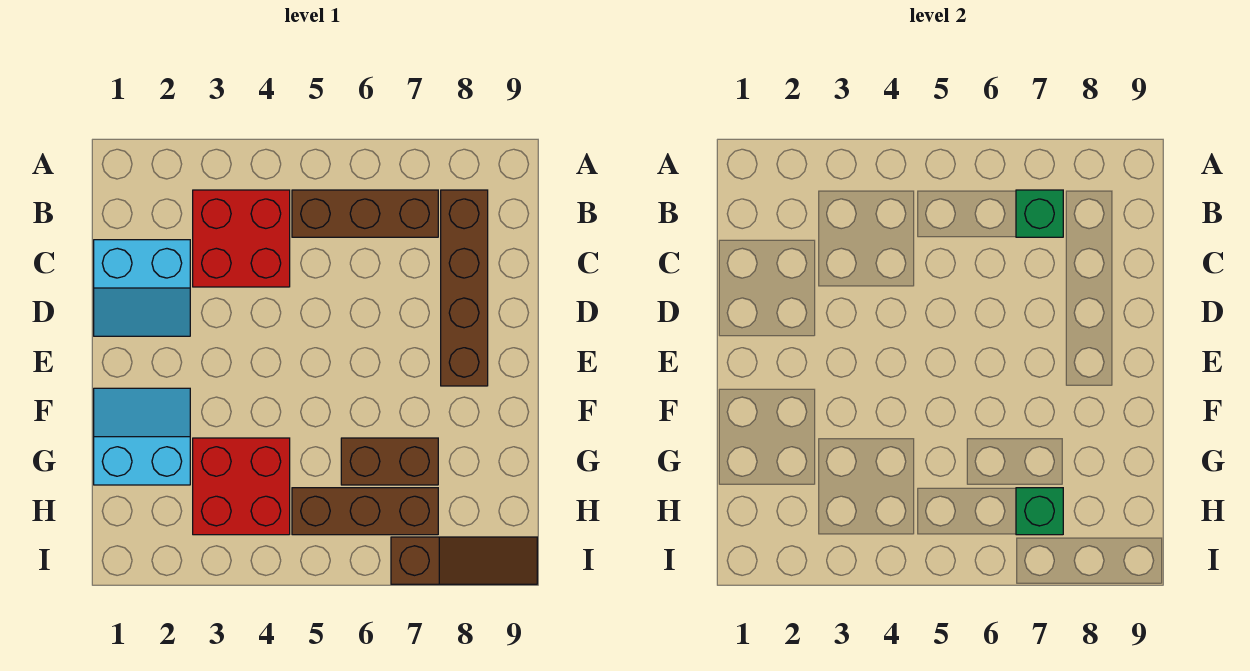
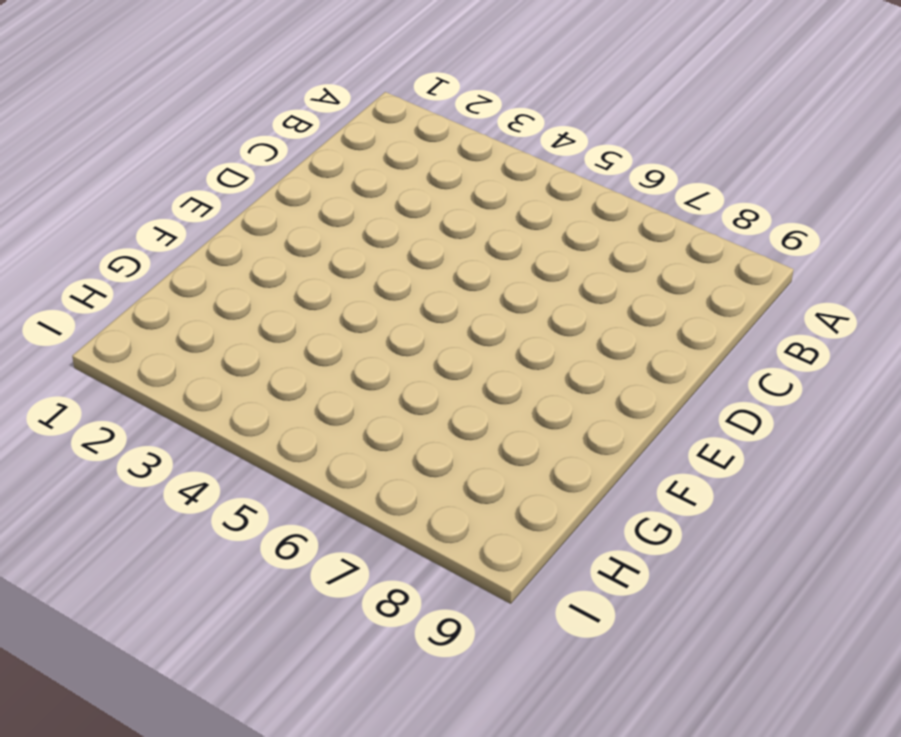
none -> red brick B3:C4 level 1
none -> brown brick B5:B7 level 1

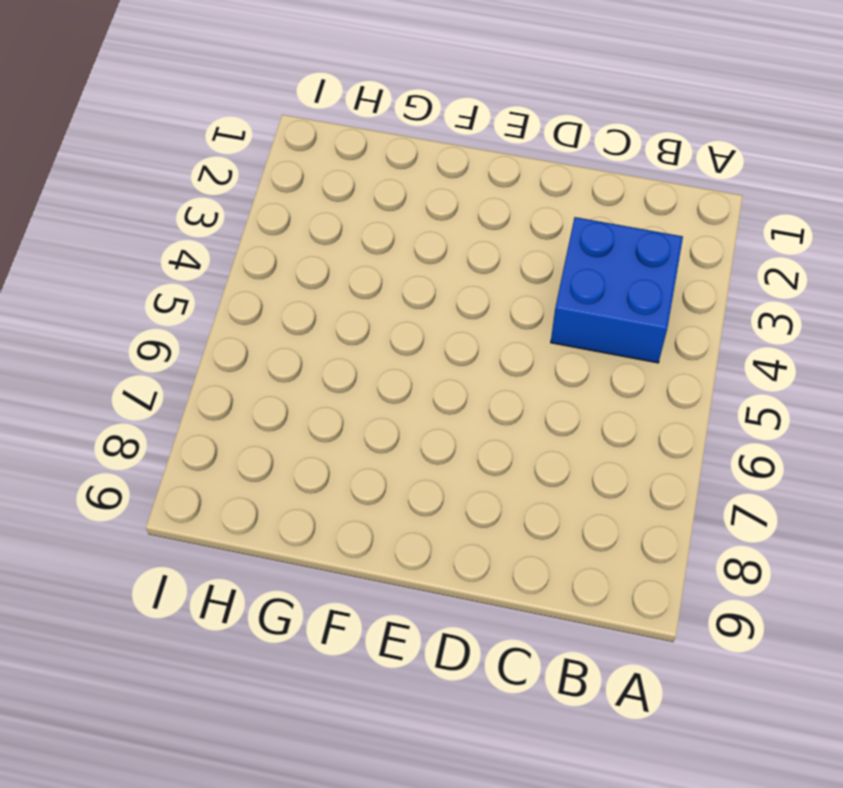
blue brick B3:C4 level 1 -> red brick B3:C4 level 1
none -> brown brick B5:B7 level 1
none -> brown brick B8:E8 level 1

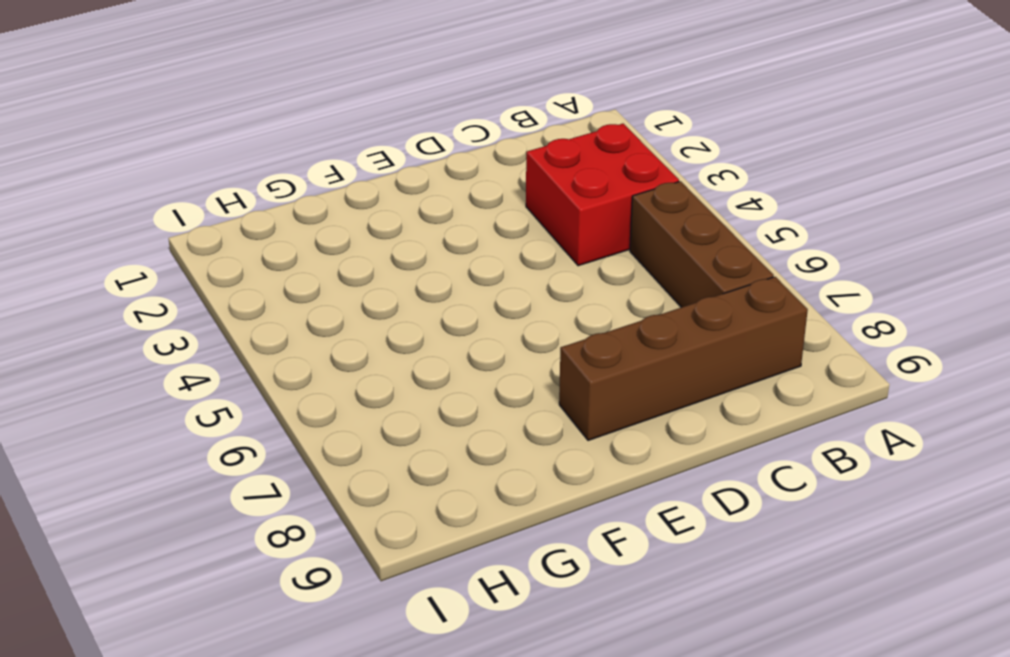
none -> cyan slope C1:D2 level 1 top C
none -> cyan slope F1:G2 level 1 top G

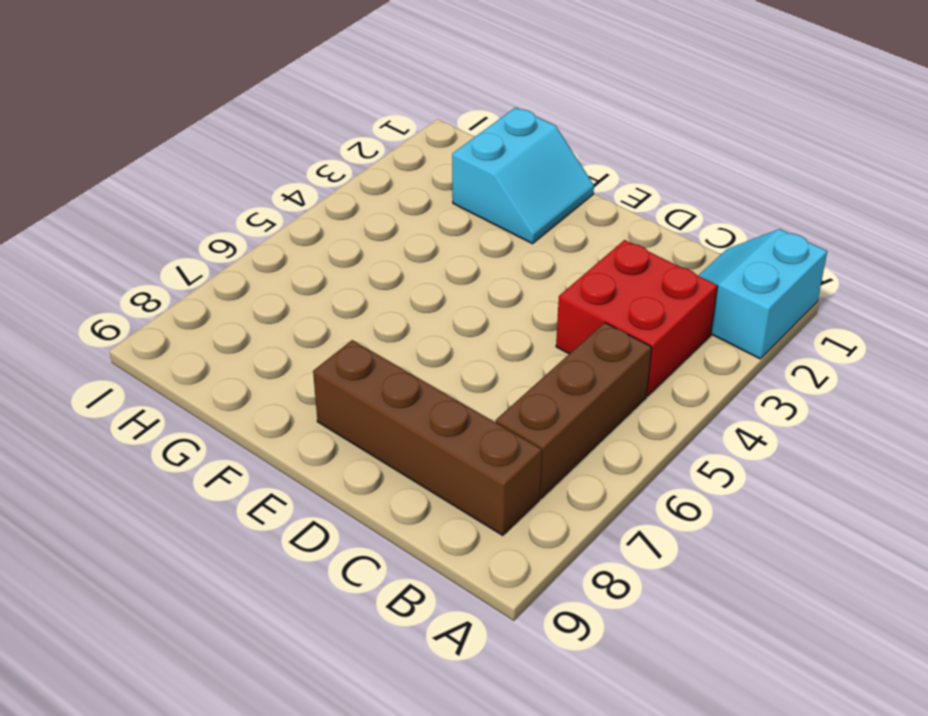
cyan slope A1:B2 level 1 top A -> cyan slope C1:D2 level 1 top C
none -> red brick G3:H4 level 1
none -> brown brick G6:G7 level 1

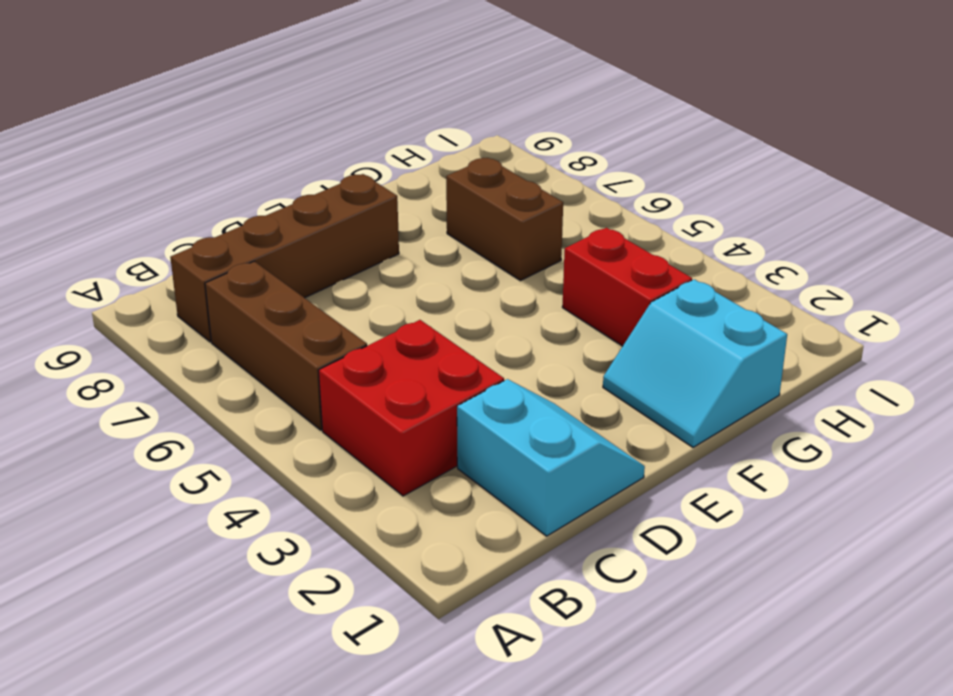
red brick G3:G4 level 1 -> red brick G3:H4 level 1
none -> brown brick H5:H7 level 1
none -> brown slope I7:I9 level 1 top 7

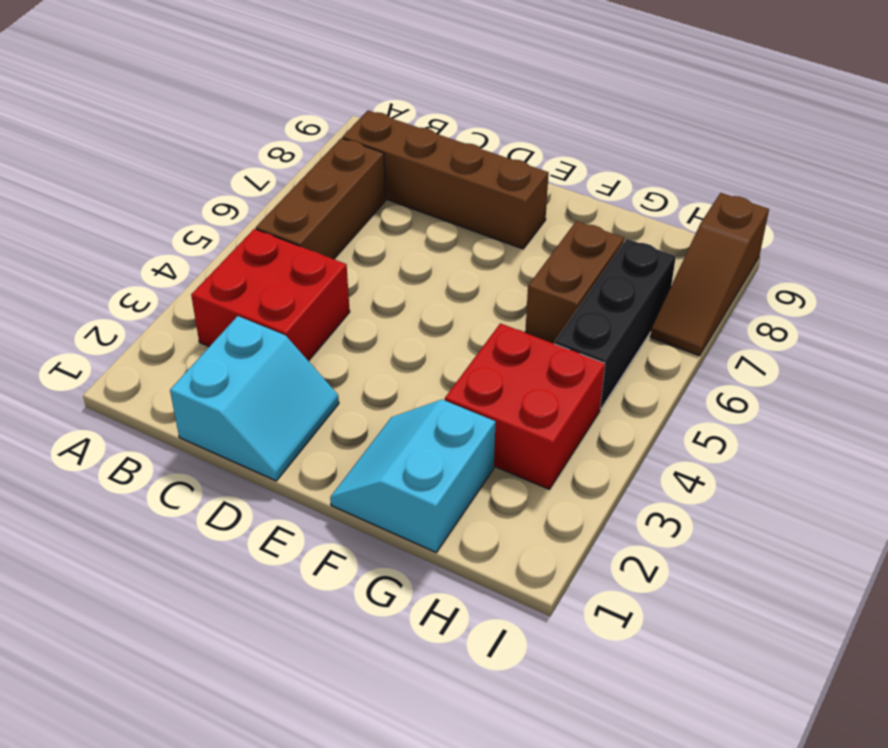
black brick H5:H7 level 1 -> brown brick H5:H7 level 1
brown slope I7:I9 level 1 top 9 -> brown slope I7:I9 level 1 top 7
none -> green brick B7 level 2
none -> green brick H7 level 2

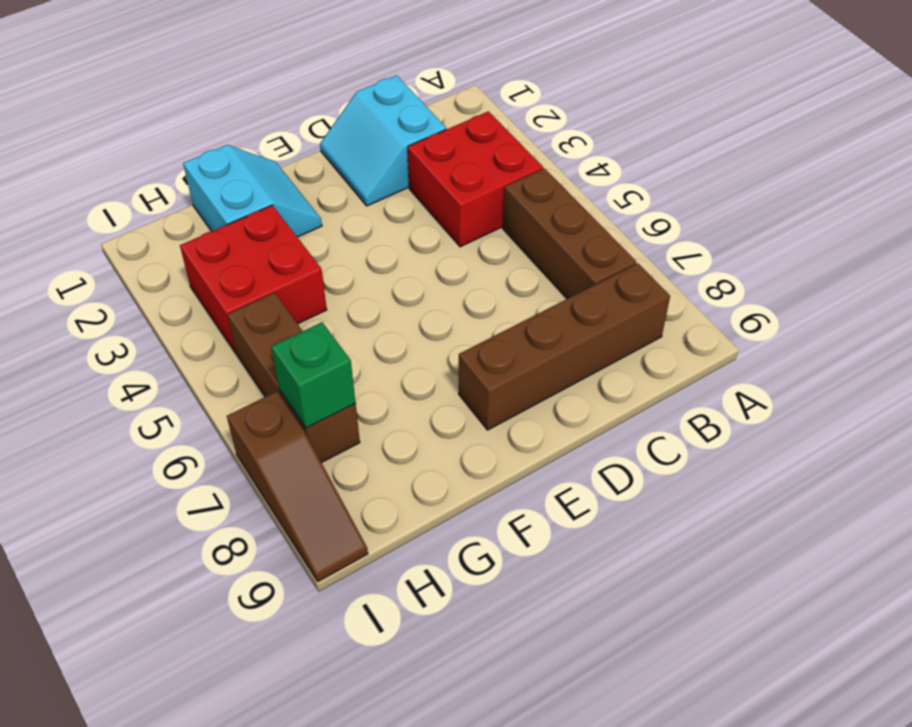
none -> brown brick G6:G7 level 1
none -> green brick B7 level 2

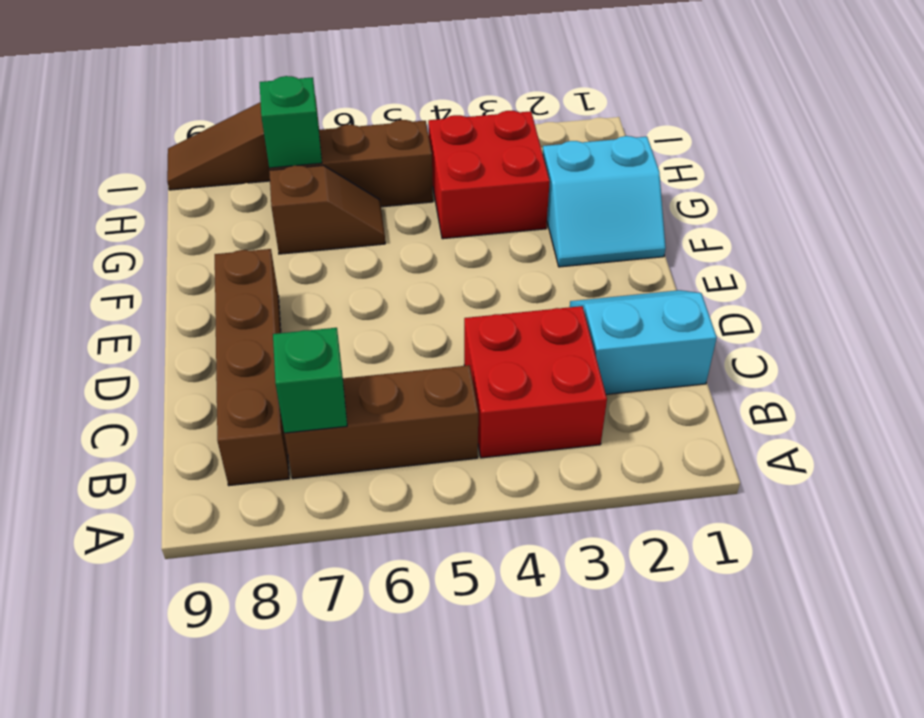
brown slope G6:G7 level 1 top 7 -> brown brick G6:G7 level 1

